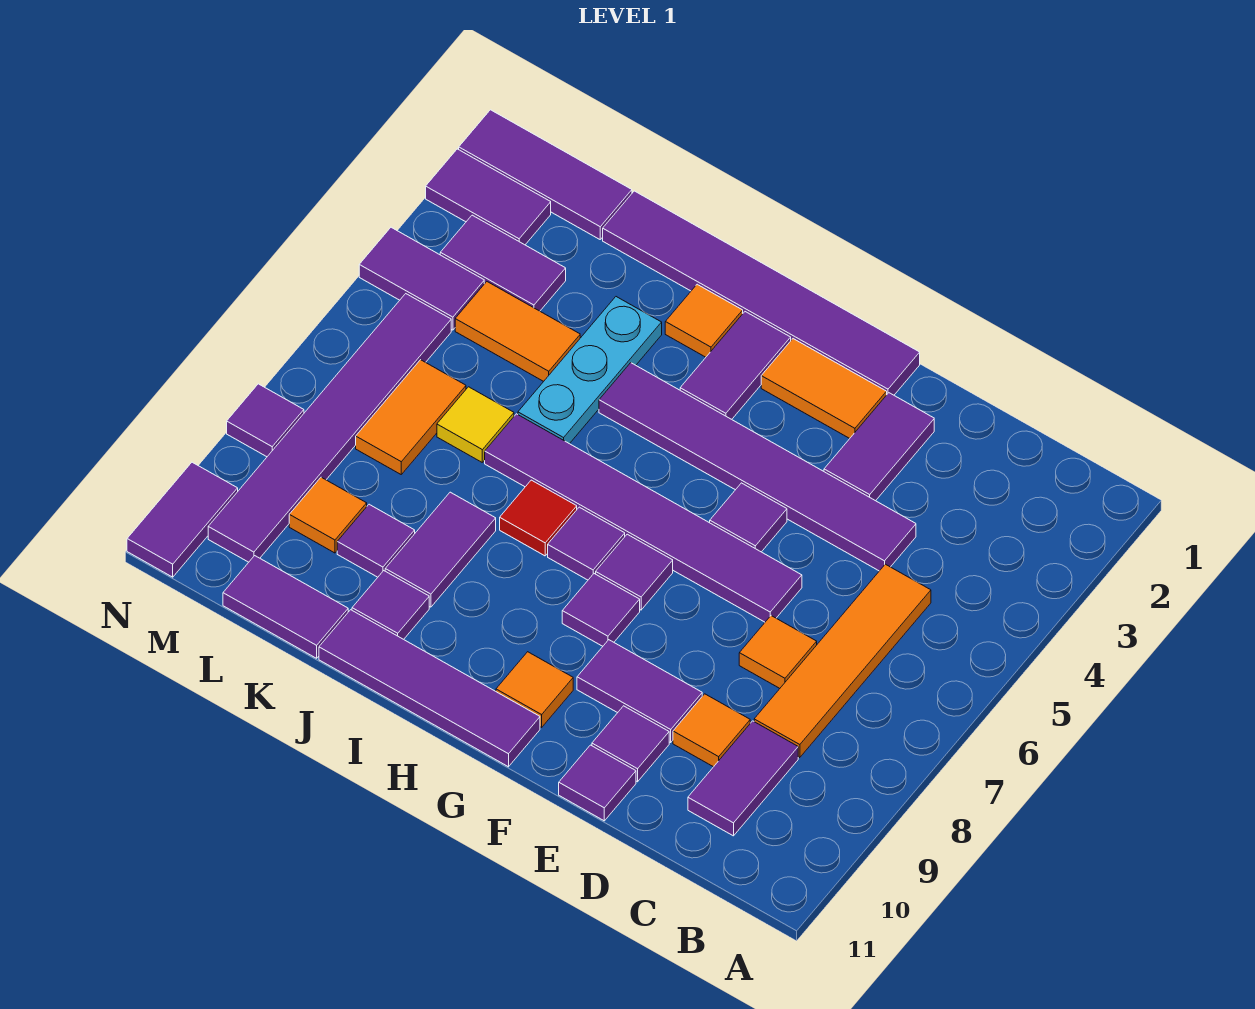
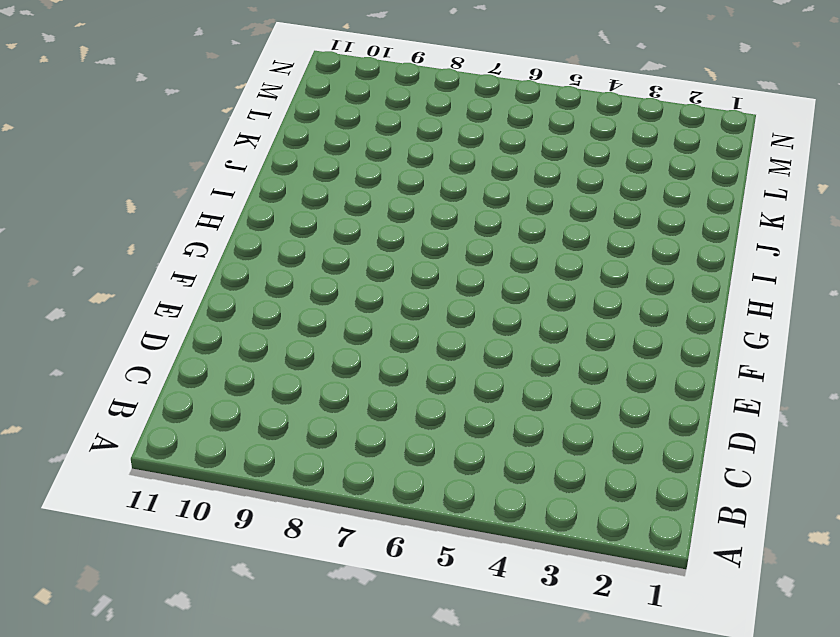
none -> orange tile C5:C8 level 1
none -> purple tile C9:C10 level 1
none -> purple tile D4:I4 level 1
none -> orange tile D7 level 1

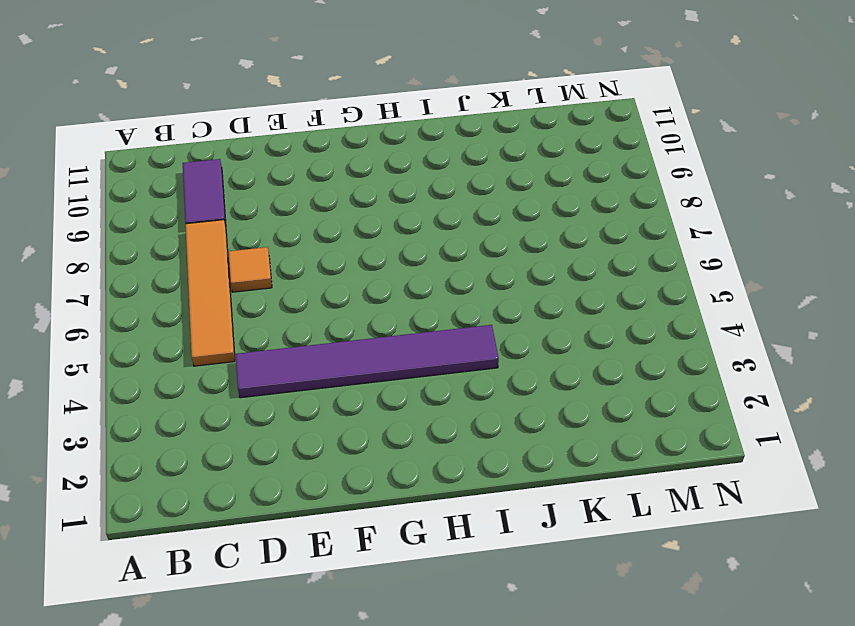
none -> orange tile D9 level 1
none -> purple tile E2:E3 level 1
none -> purple tile E6:J6 level 1
none -> purple tile E9:F9 level 1

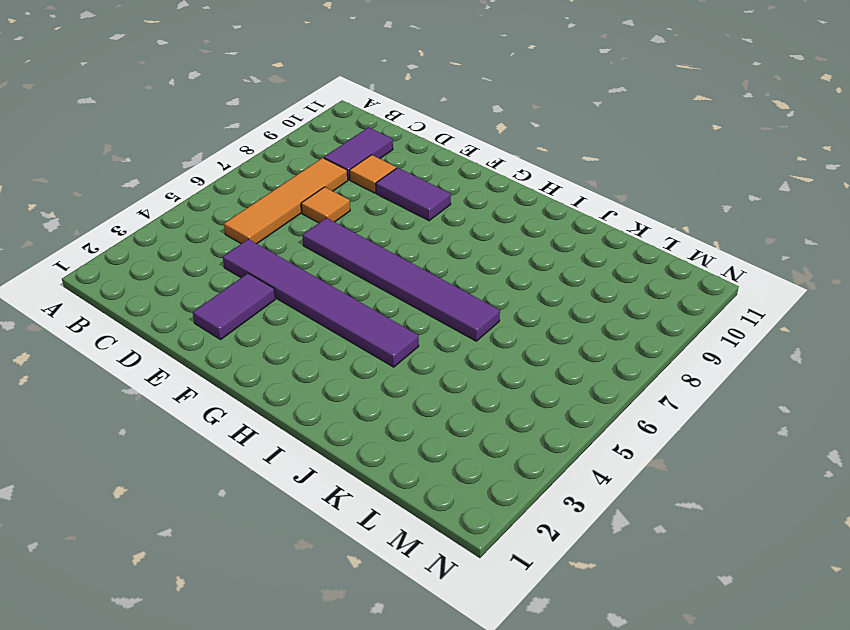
none -> purple tile E10 level 1
none -> purple tile E11 level 1
none -> purple tile F1:K1 level 1
none -> orange tile F2:G2 level 1

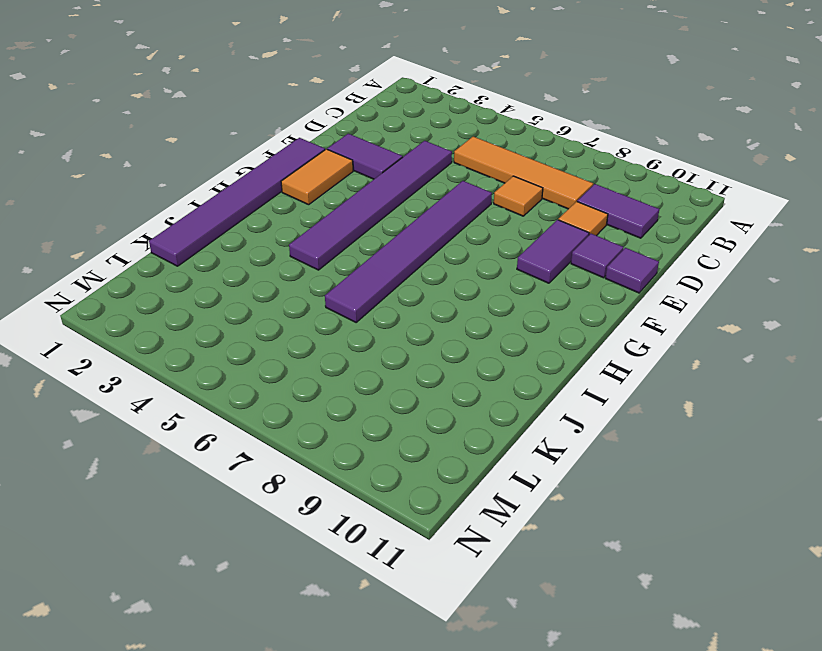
none -> purple tile F5 level 1
none -> purple tile G7 level 1
none -> purple tile G8 level 1
none -> orange tile G10 level 1

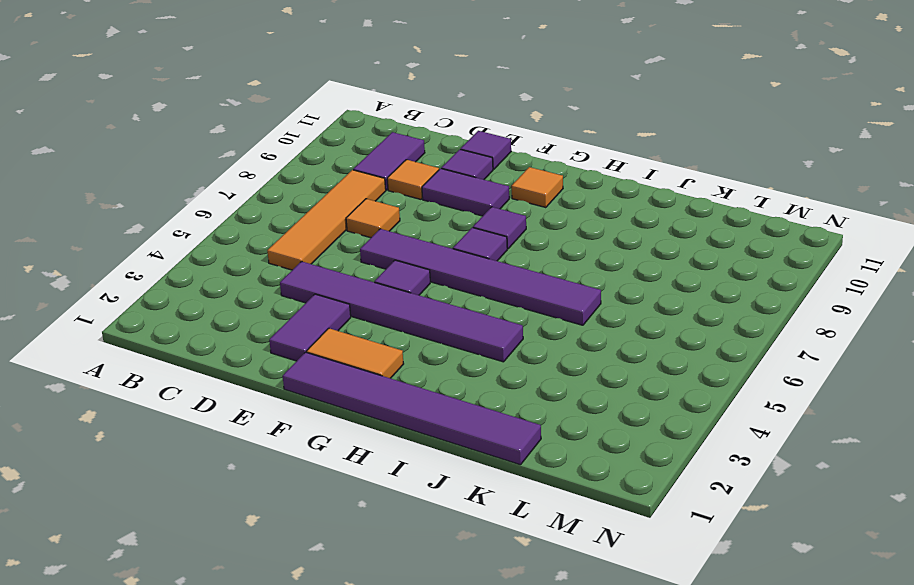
none -> purple tile G11:J11 level 1
none -> purple tile H2:H3 level 1
none -> purple tile H7 level 1
none -> orange tile I2 level 1

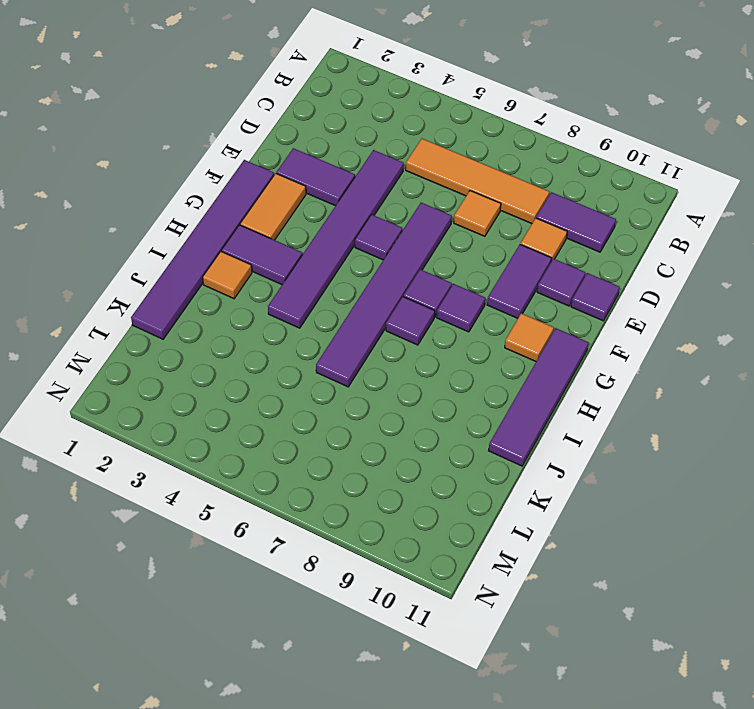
none -> red tile I7 level 1
none -> cyan plate J3:J5 level 1
none -> purple tile J8:J9 level 1
none -> purple tile J10 level 1

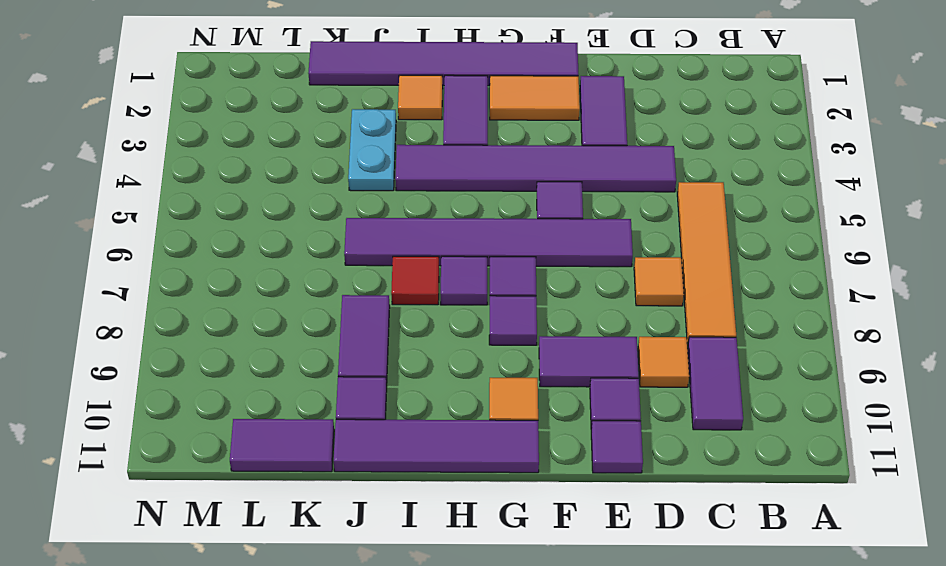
cyan plate J3:J4 level 1 -> cyan plate J3:J5 level 1
none -> orange tile K4:L4 level 1
none -> yellow tile K6 level 1
none -> purple tile K9 level 1
none -> purple tile L1:N1 level 1

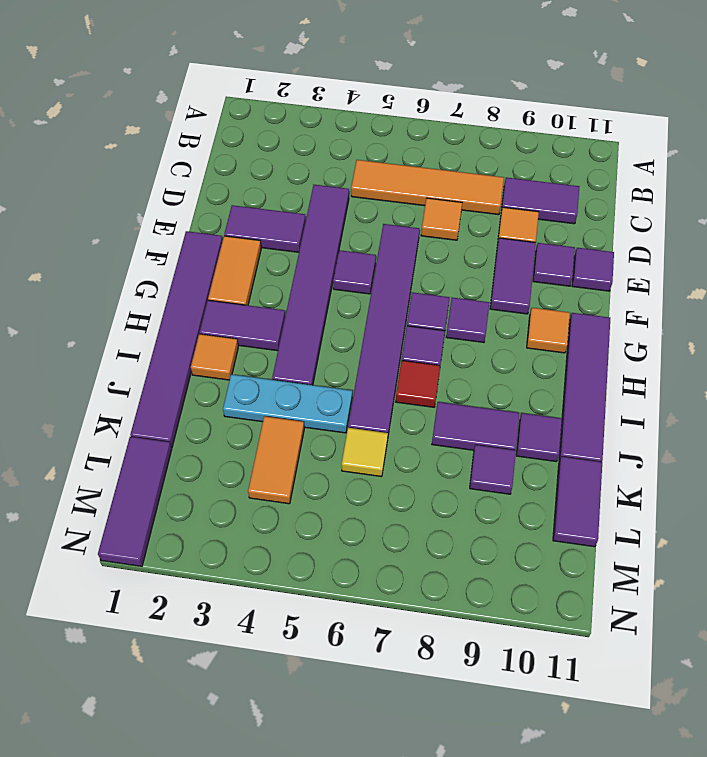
none -> purple tile L3:M3 level 1
none -> orange tile L6:L7 level 1
none -> orange tile L9 level 1
none -> purple tile M2:N2 level 1

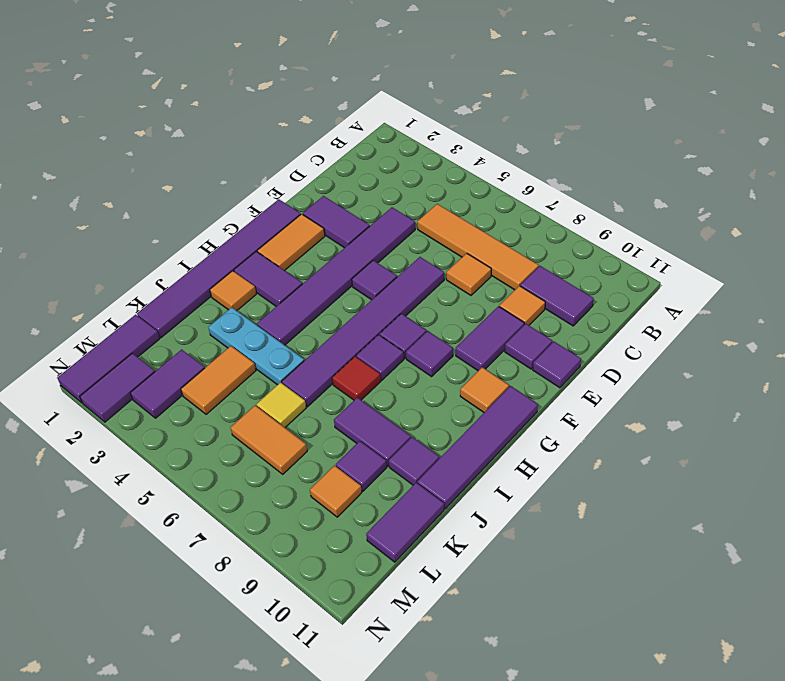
none -> purple tile M4:N4 level 1
none -> purple tile M5:M10 level 1
none -> purple tile N8 level 1
none -> purple tile N10:N11 level 1

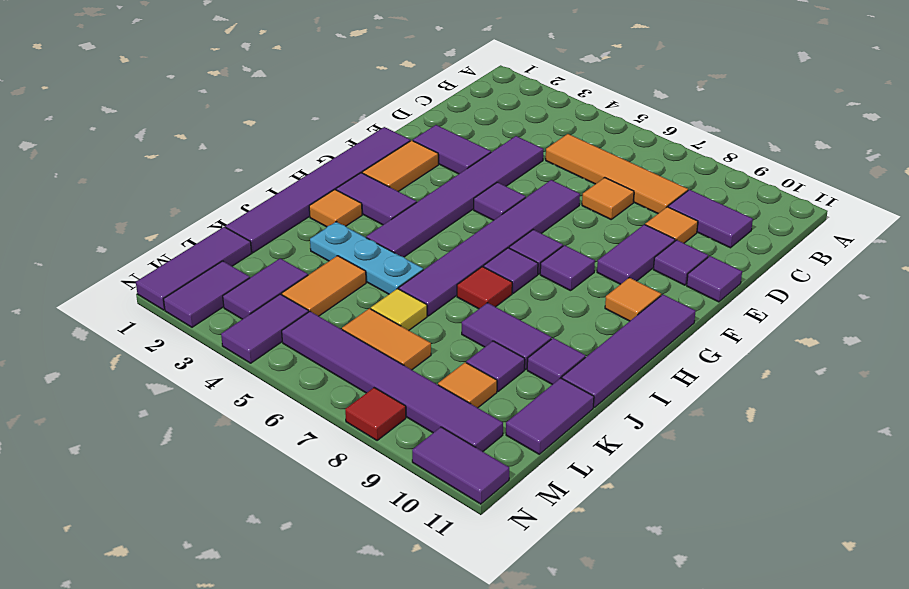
red tile N8 level 1 -> purple tile N8 level 1

